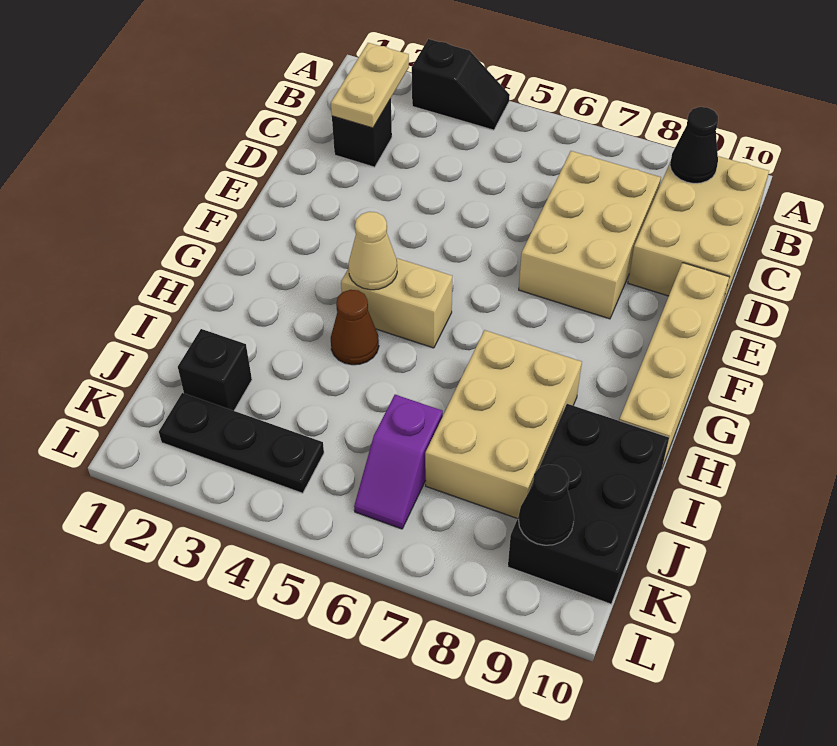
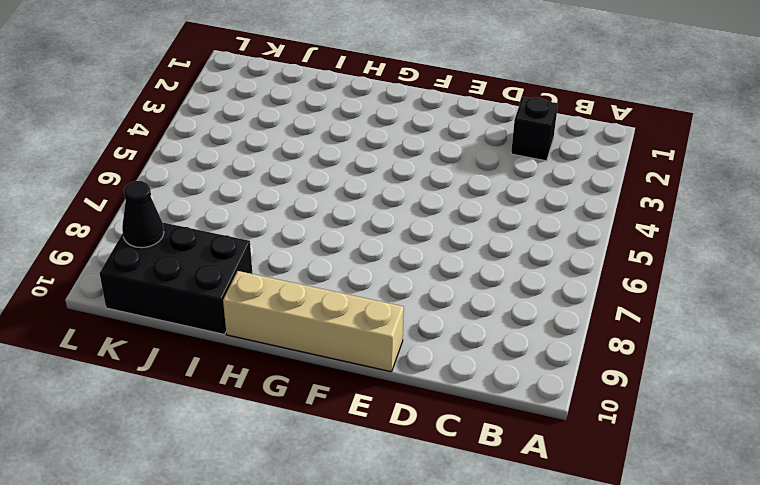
none -> black slope A3:A4 level 1 top 3
none -> tan brick B9:D10 level 1
none -> tan brick C7:E8 level 1

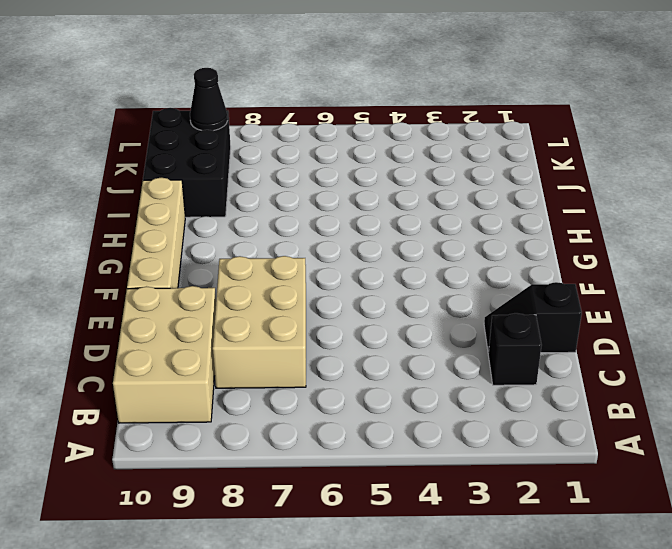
black slope D1:D2 level 1 top 1 -> black slope A3:A4 level 1 top 3
none -> tan brick G4:G5 level 1
none -> brown cone H4 level 1
none -> tan brick H7:J8 level 1

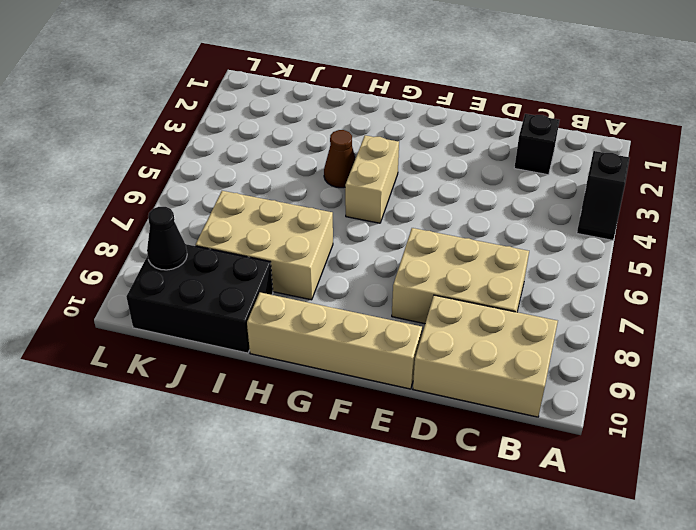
none -> black brick J2 level 1
none -> purple slope J6:K6 level 1 top J
none -> black plate K2:K4 level 1

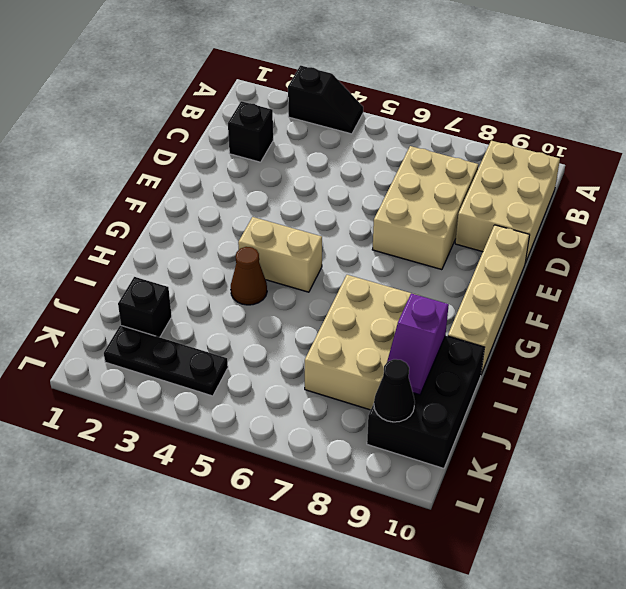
purple slope I9:J9 level 2 top I -> purple slope J6:K6 level 1 top J
none -> tan plate B2:C2 level 2
none -> black cone B9 level 2
none -> tan cone G4 level 2

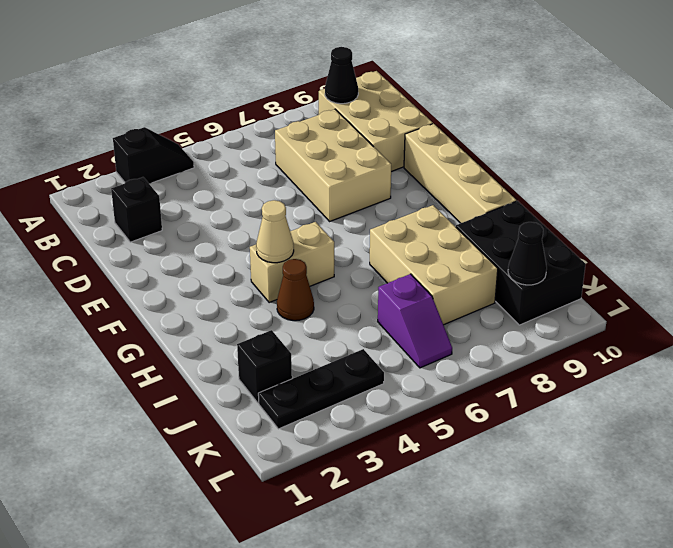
none -> tan plate B2:C2 level 2

